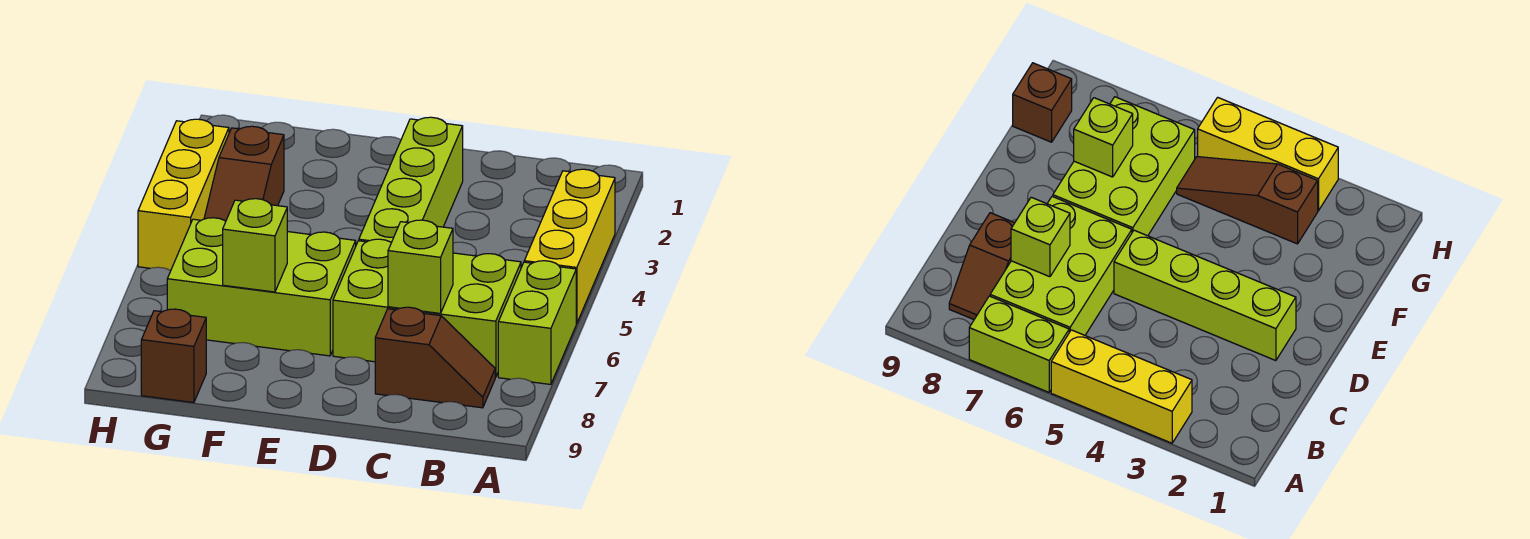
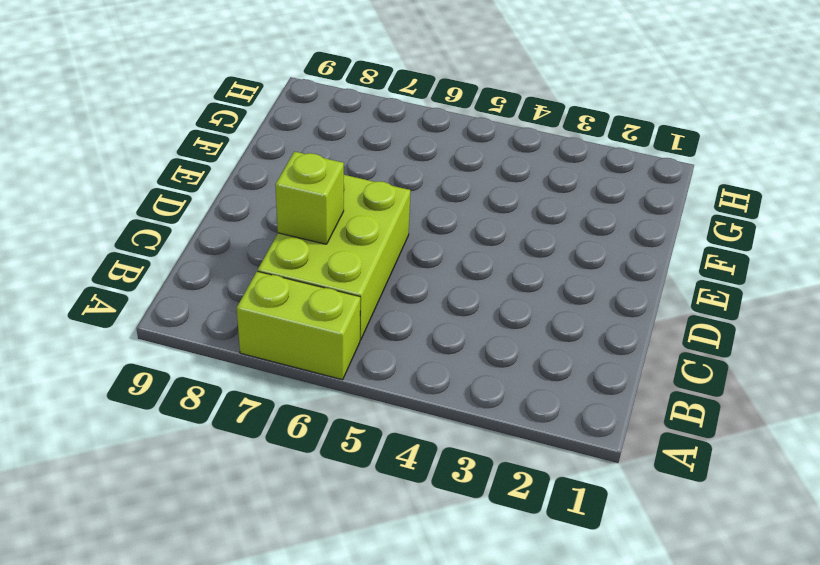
none -> yellow brick A3:A5 level 1
none -> brown slope B8:C8 level 1 top C

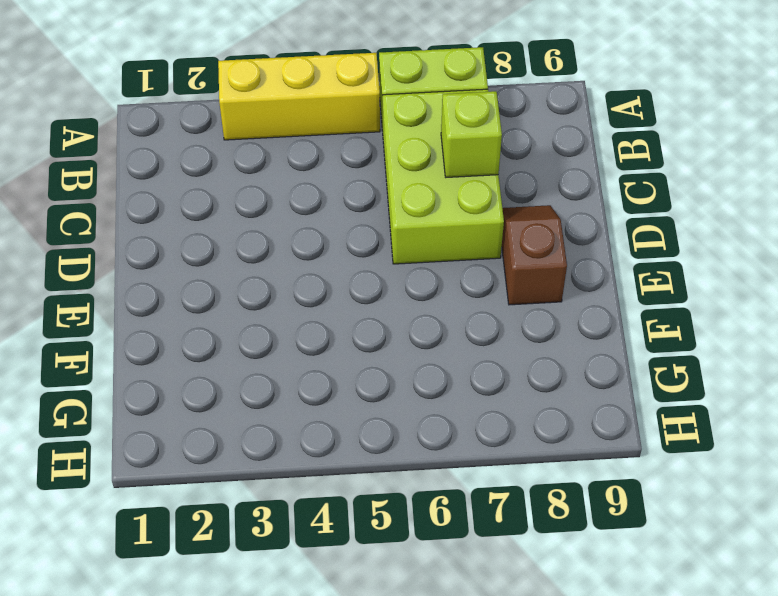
brown slope D8:E8 level 1 top E -> brown slope B8:C8 level 1 top C
none -> lime brick D2:D5 level 1
none -> lime brick E6:G7 level 1

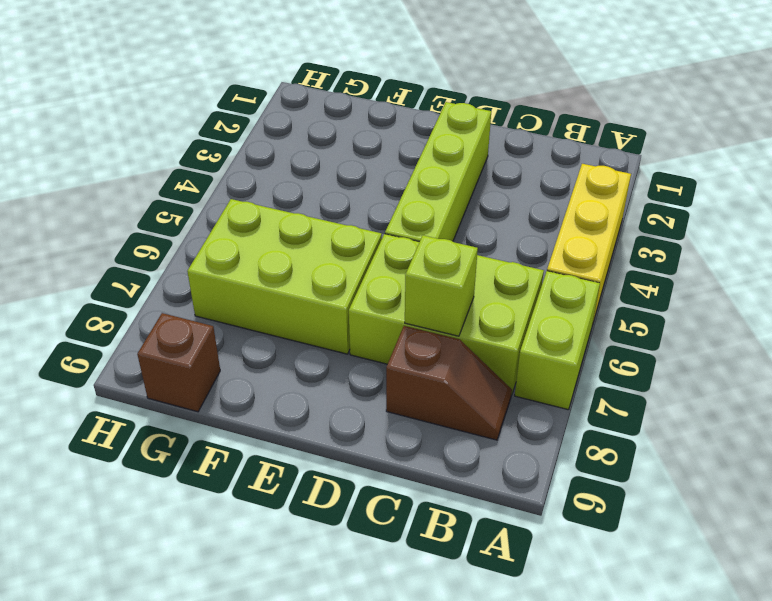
none -> brown slope G3:G5 level 1 top 3
none -> yellow brick H3:H5 level 1

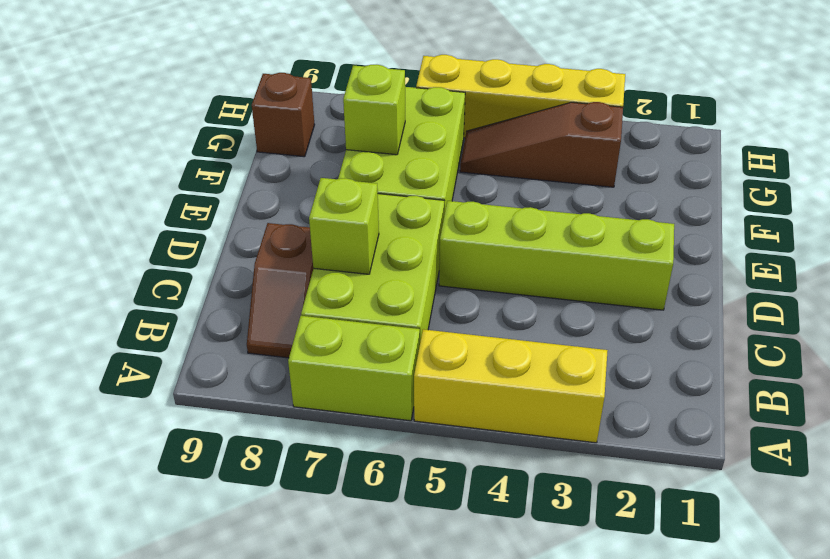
yellow brick H3:H6 level 1 -> yellow brick H3:H5 level 1

